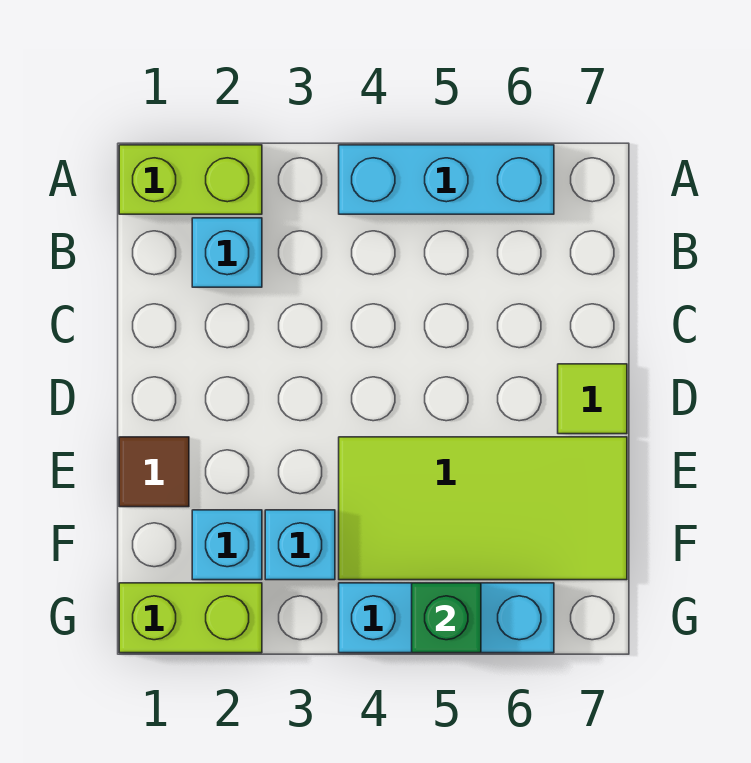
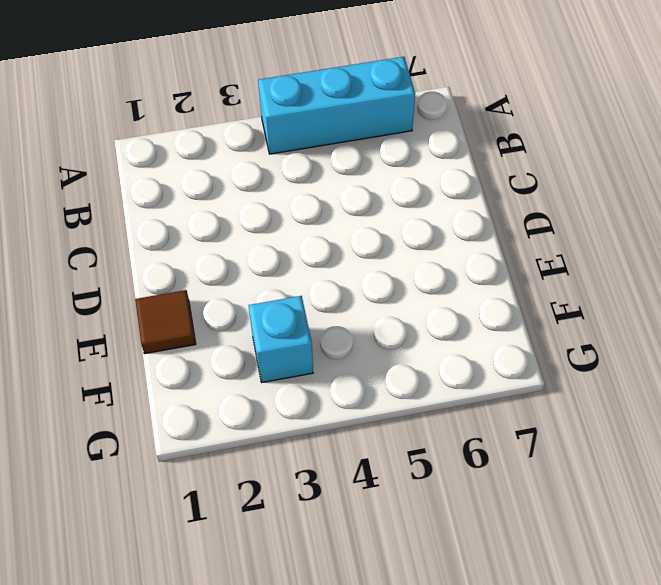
none -> lime brick A1:A2 level 1
none -> cyan brick B2 level 1

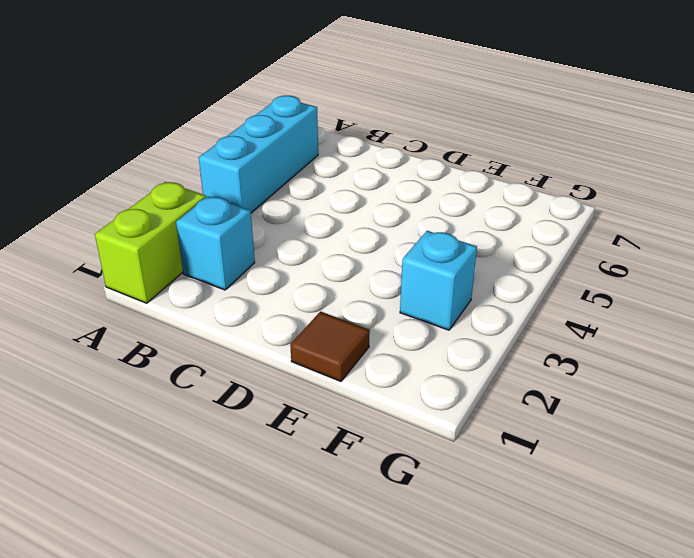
none -> lime tile D7 level 1
none -> lime tile E4:F7 level 1

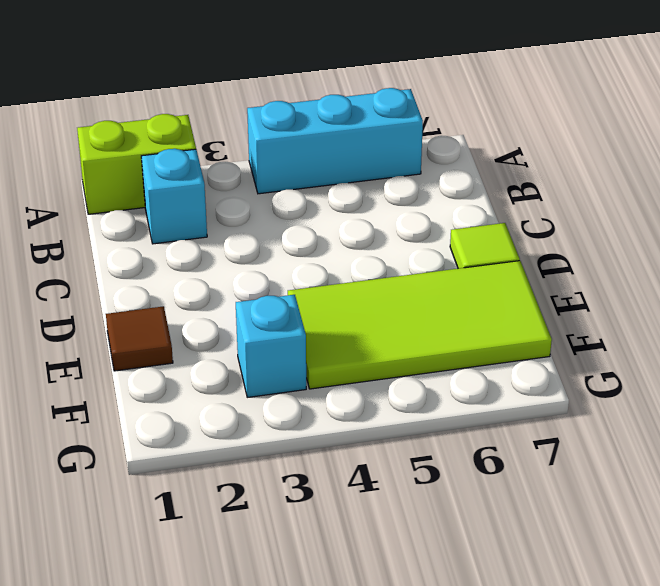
none -> cyan brick F2 level 1
none -> lime brick G1:G2 level 1

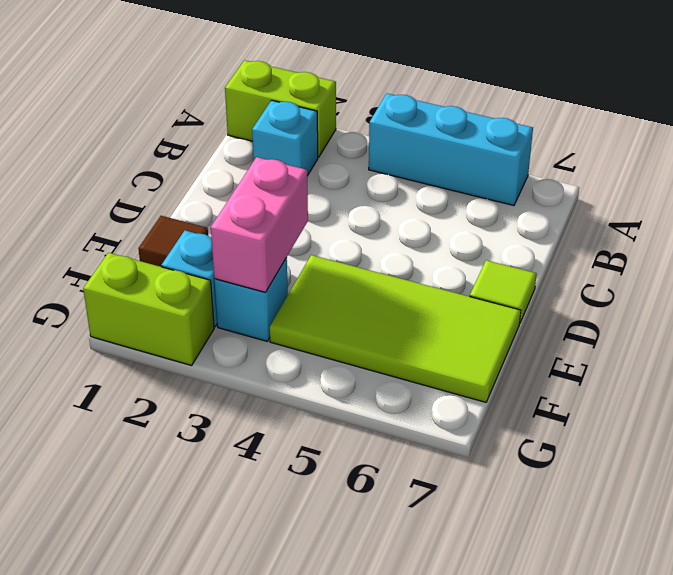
pink brick E3:F3 level 2 -> none
none -> cyan brick G4:G6 level 1
none -> green brick G5 level 2

